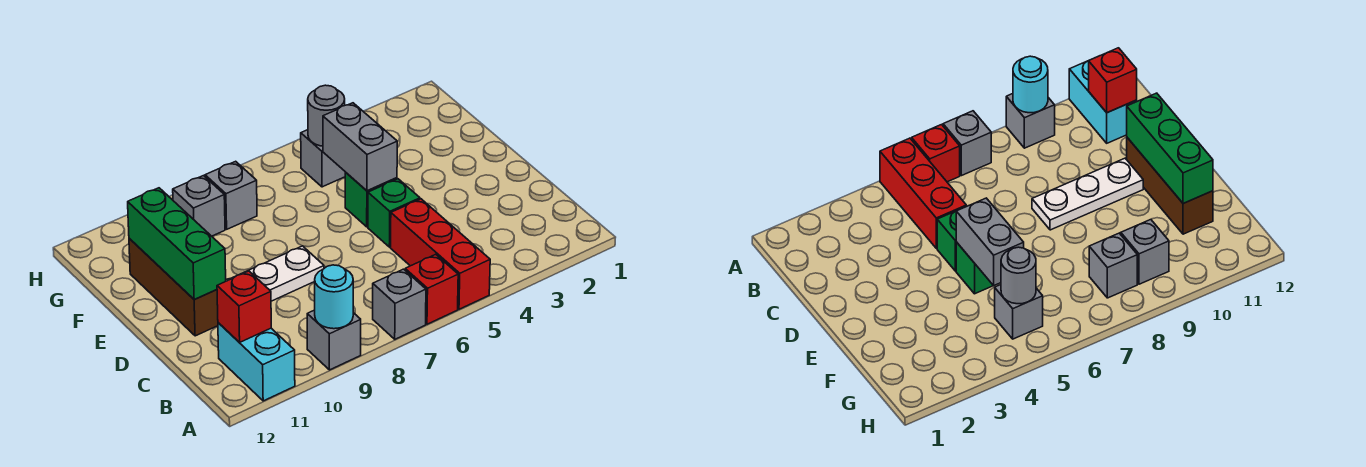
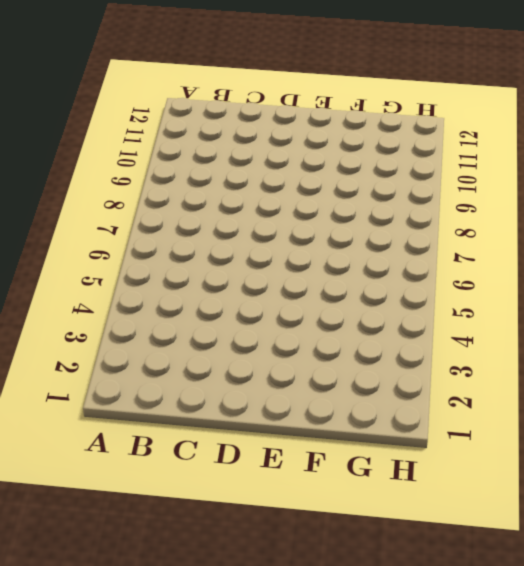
none -> red brick A5:C5 level 1
none -> red brick A6 level 1
none -> grey brick A7 level 1

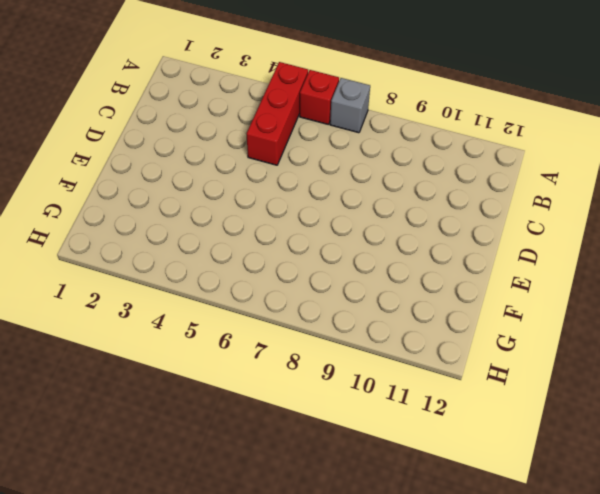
none -> grey brick A9 level 1
none -> cyan brick A11:B11 level 1
none -> green brick D5 level 1

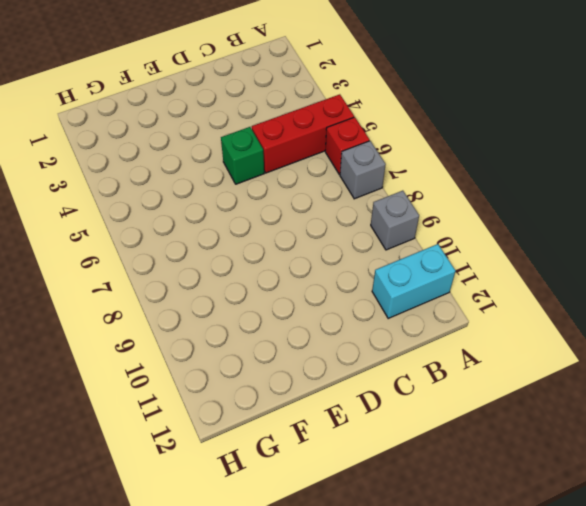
none -> white plate D8:D10 level 1
none -> brown brick D11:F11 level 1
none -> green brick E5 level 1

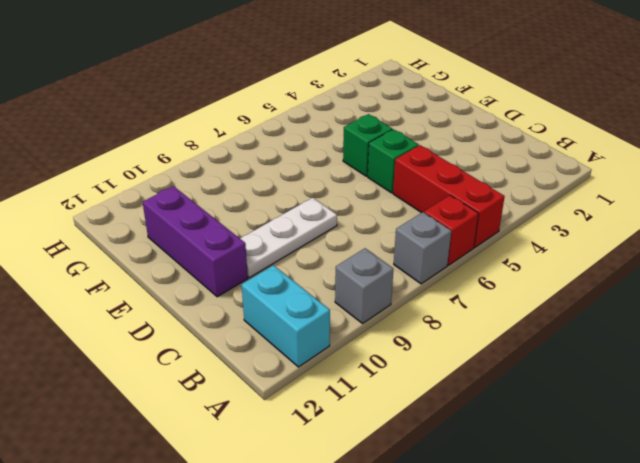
purple brick D11:F11 level 1 -> brown brick D11:F11 level 1
none -> grey brick G5 level 1
none -> grey brick G8 level 1
none -> grey brick G9 level 1

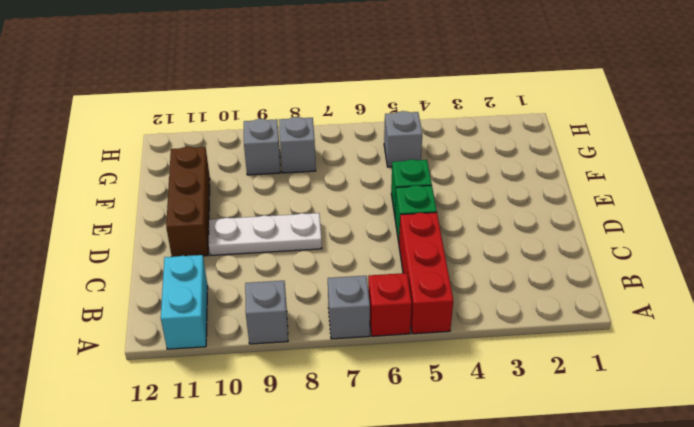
none -> cyan round brick A9 level 2
none -> red brick B11 level 2
none -> green brick D11:F11 level 2

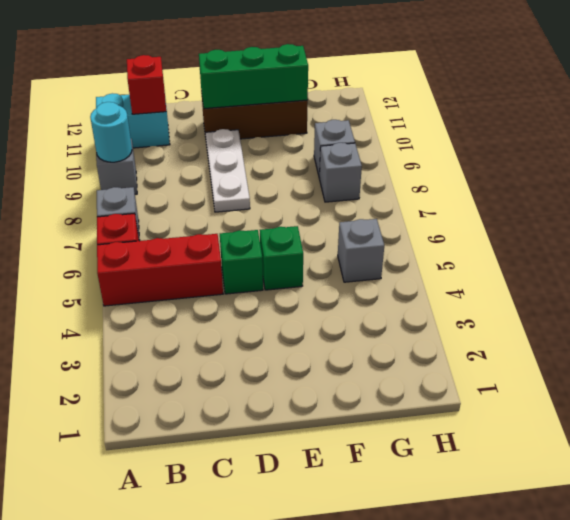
none -> grey brick E5:F5 level 2
none -> grey round brick G5 level 2

